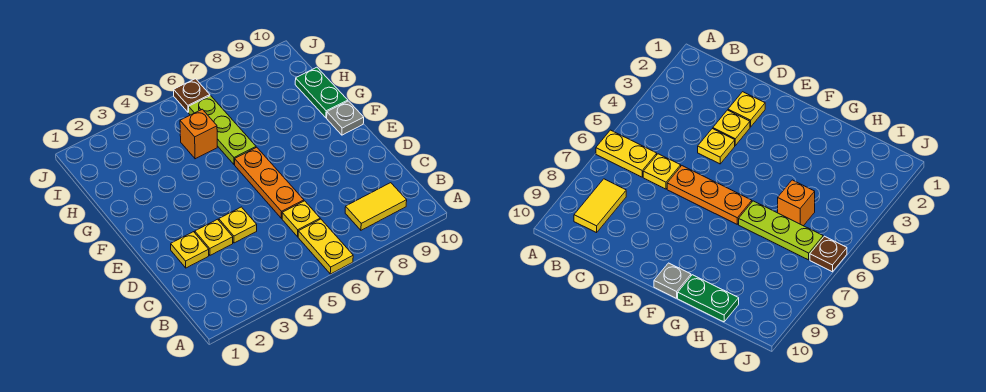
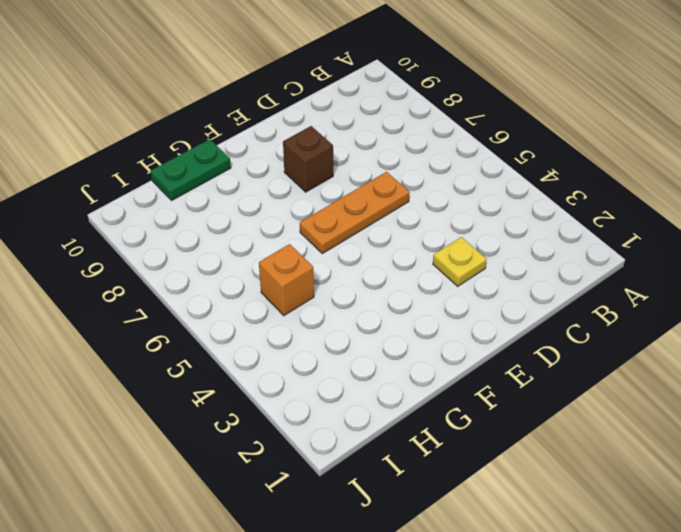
brown brick E8 level 1 -> none
none -> yellow plate A6:B6 level 1
none -> yellow tile B8:B9 level 1
none -> yellow plate C6 level 1

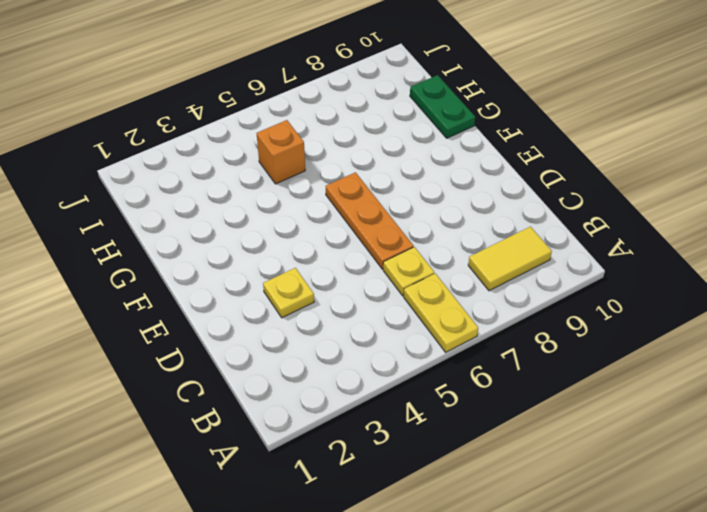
none -> yellow plate D2 level 1
none -> yellow plate D4 level 1
none -> grey plate F10 level 1

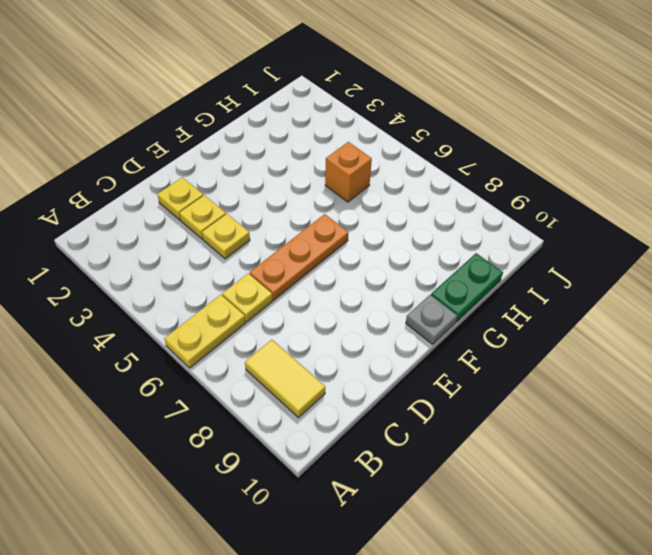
none -> lime plate G6:I6 level 1
none -> brown plate J6 level 1

